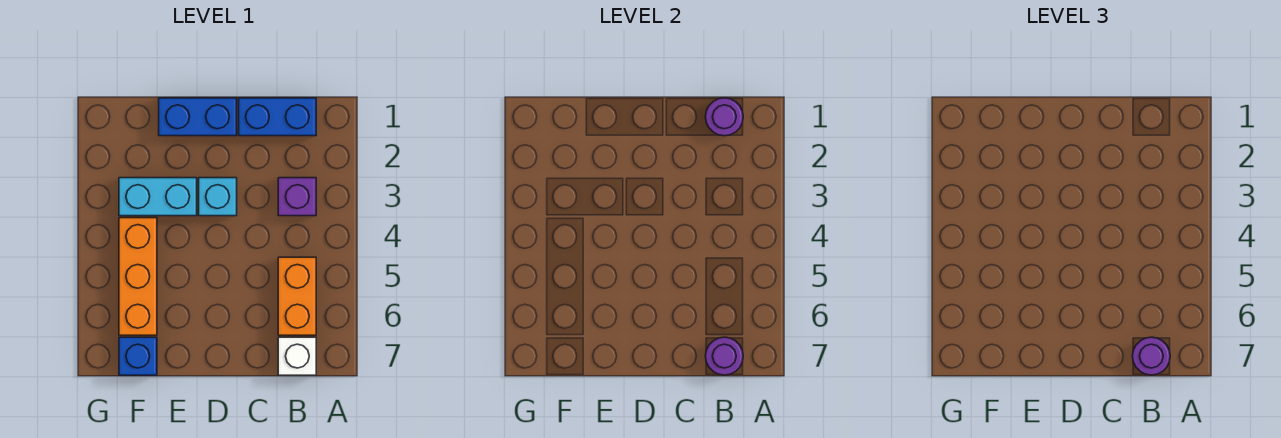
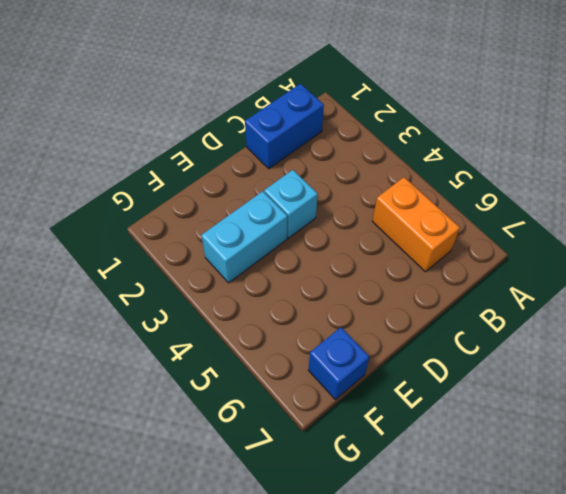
none -> purple brick B3 level 1
none -> white brick B7 level 1
none -> blue brick D1:E1 level 1

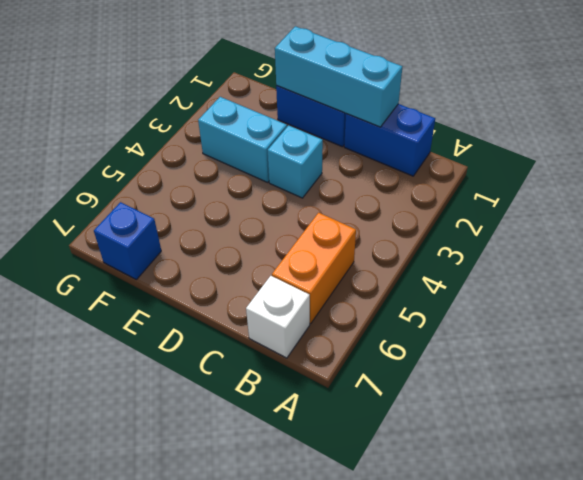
cyan brick C1:E1 level 2 -> none
none -> purple brick B3 level 1
none -> orange brick F4:F6 level 1
none -> purple round brick B1 level 2

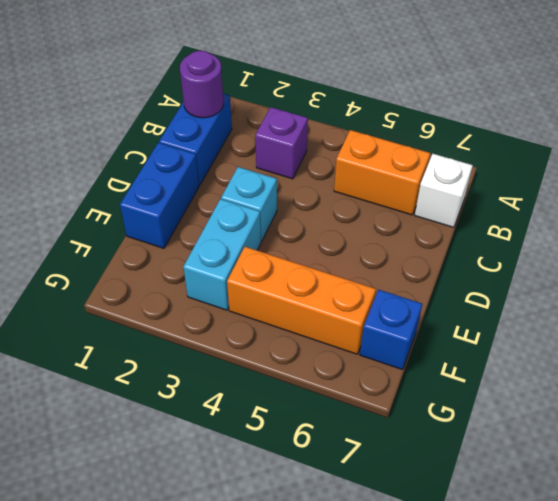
none -> purple round brick B7 level 2
none -> purple round brick B7 level 3

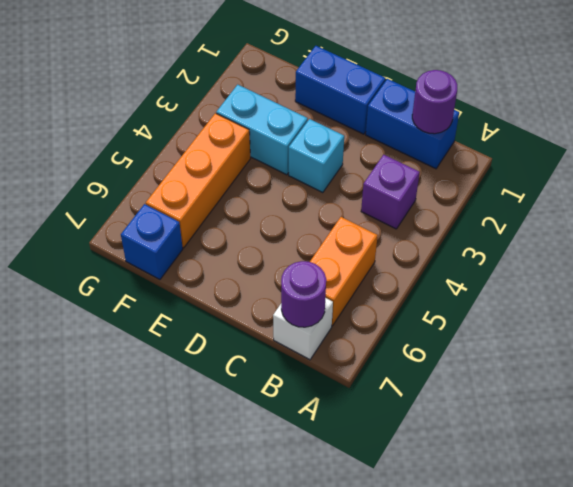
none -> purple round brick B7 level 3

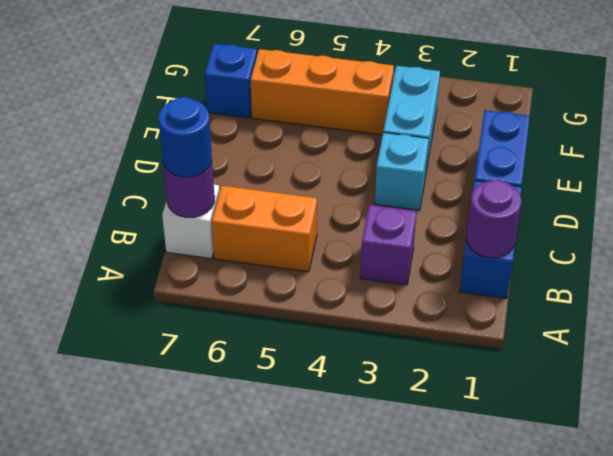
blue round brick B7 level 3 -> purple round brick B7 level 3

